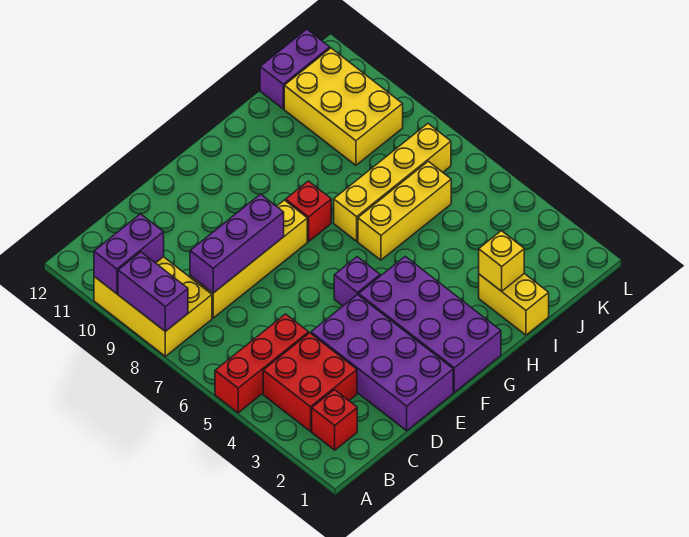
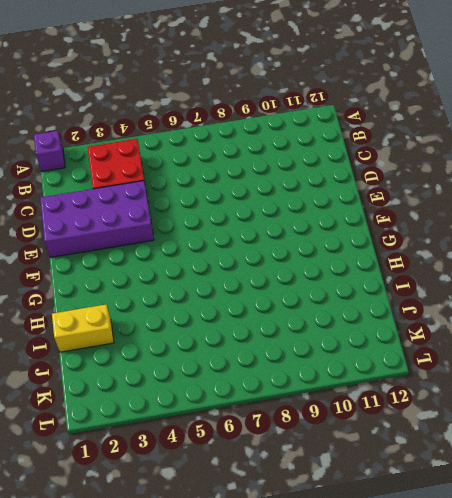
purple brick A1 level 1 -> purple brick F5 level 1
none -> red brick A5:C5 level 1
none -> yellow brick A8:B10 level 1
none -> red brick B2 level 1

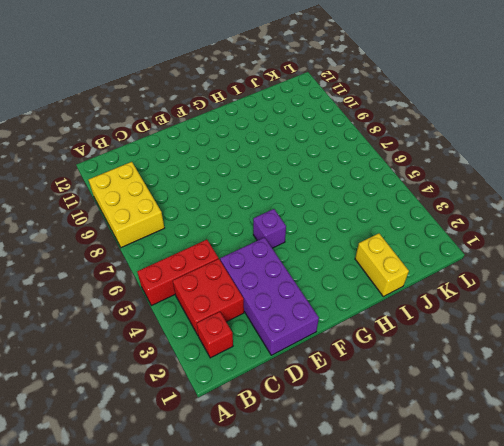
none -> yellow brick C8:F8 level 1
none -> purple brick F1:G4 level 1
none -> red brick G8 level 1

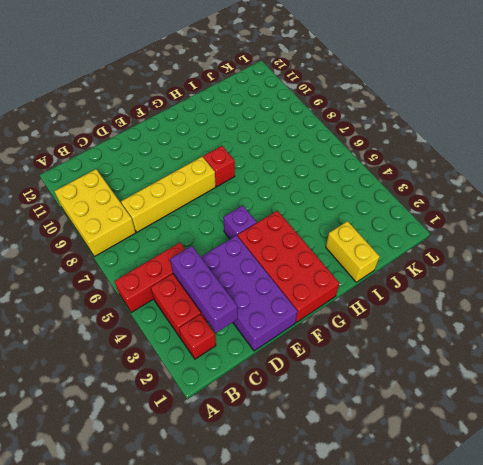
purple brick C2:C4 level 2 -> purple brick C8:E8 level 2
red brick F1:G4 level 1 -> purple brick F1:G4 level 1
none -> yellow brick H6:J6 level 1
none -> yellow brick H7:K7 level 1
none -> yellow brick J9:K11 level 1

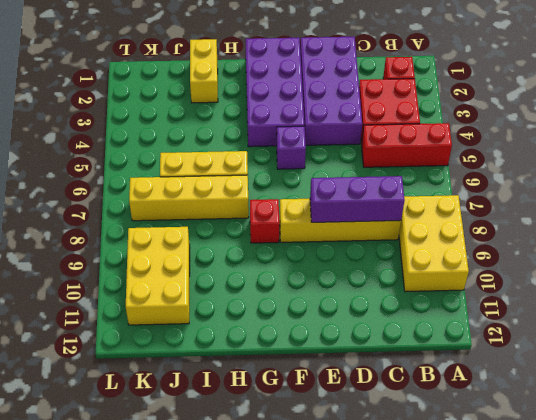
none -> purple brick J12:K12 level 1
none -> purple brick A8:A9 level 2
none -> purple brick A10:B10 level 2

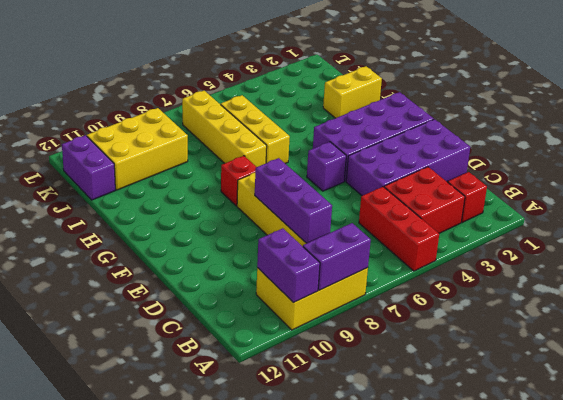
none -> yellow brick I2 level 2

